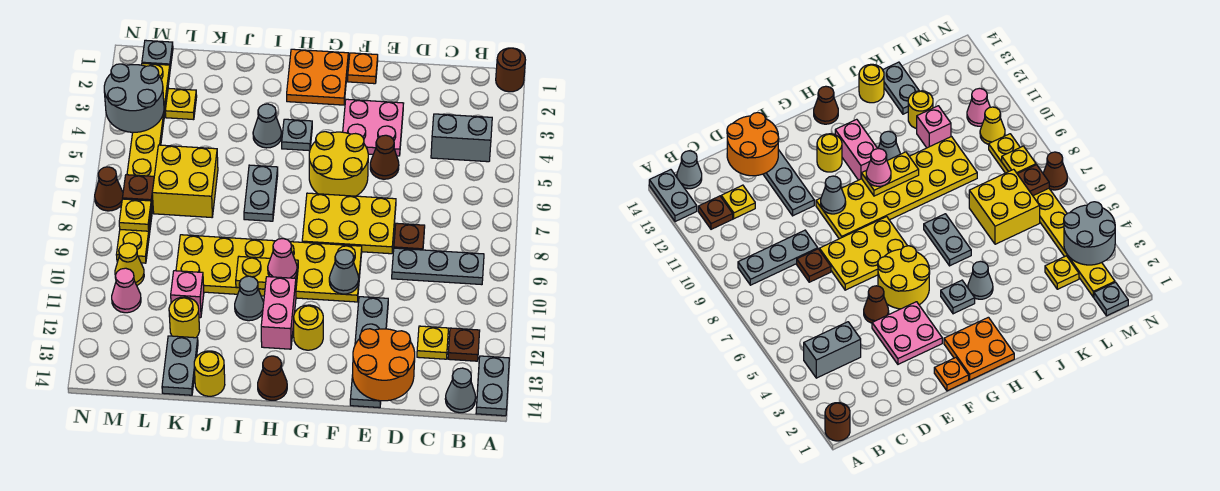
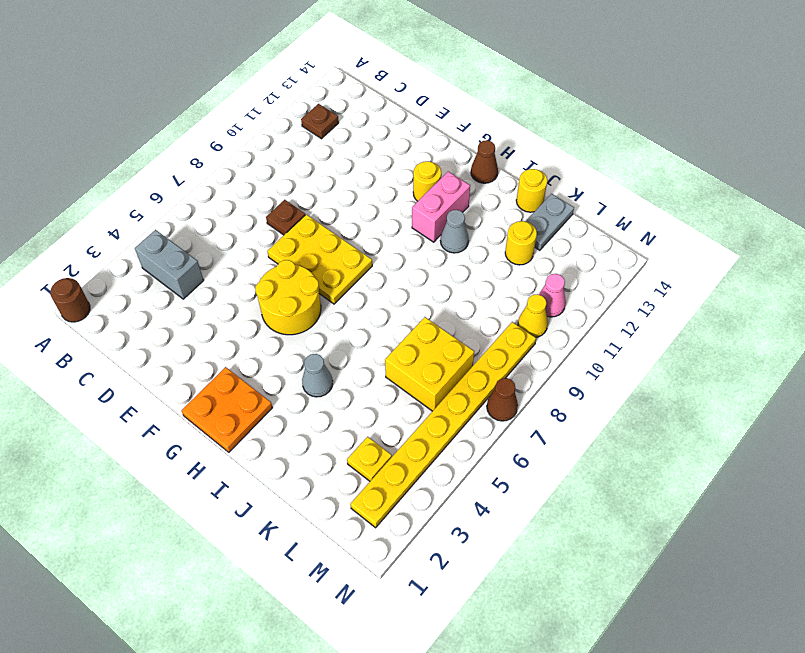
none -> grey plate A13:A14 level 1
none -> grey plate B9:D9 level 1
none -> grey cone B14 level 1
none -> yellow plate C12 level 1

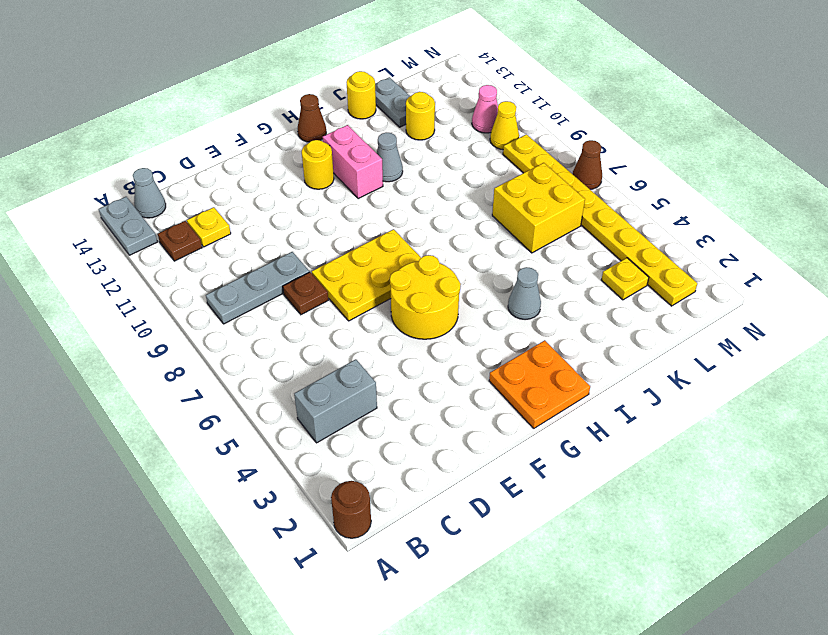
none -> pink plate E3:F4 level 1
none -> brown cone E5 level 1
none -> grey plate E11:E14 level 1
none -> orange plate F1 level 1

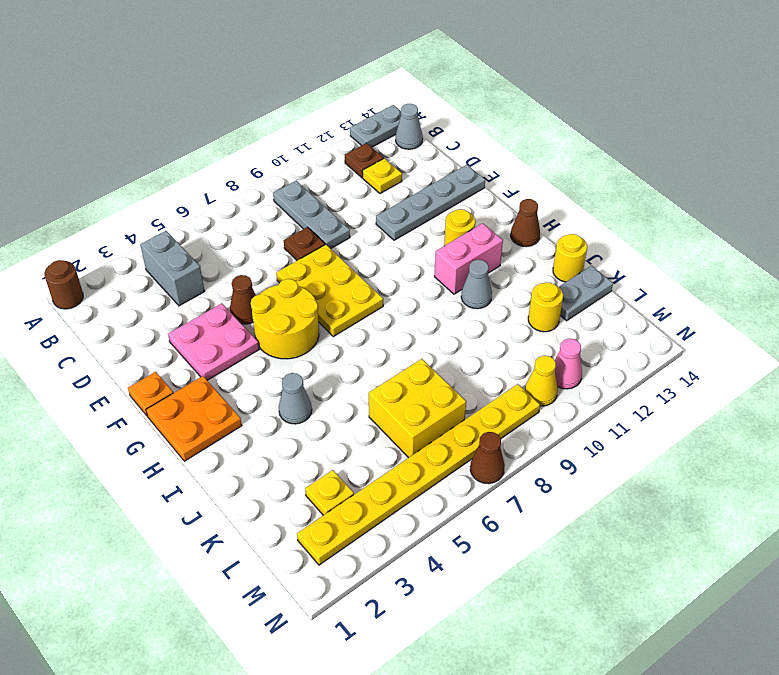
none -> yellow plate F9:K10 level 1
none -> grey plate H4 level 1
none -> grey plate I6:I7 level 1
none -> pink brick K11 level 1

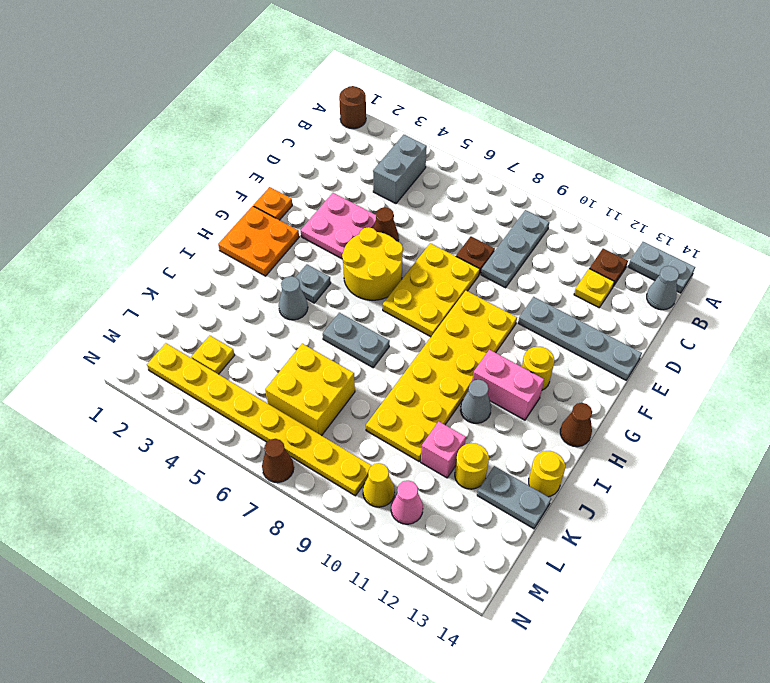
none -> grey plate M1 level 1
none -> orange round brick D13:E14 level 2
none -> grey cone F10 level 2
none -> yellow plate H10:I10 level 2

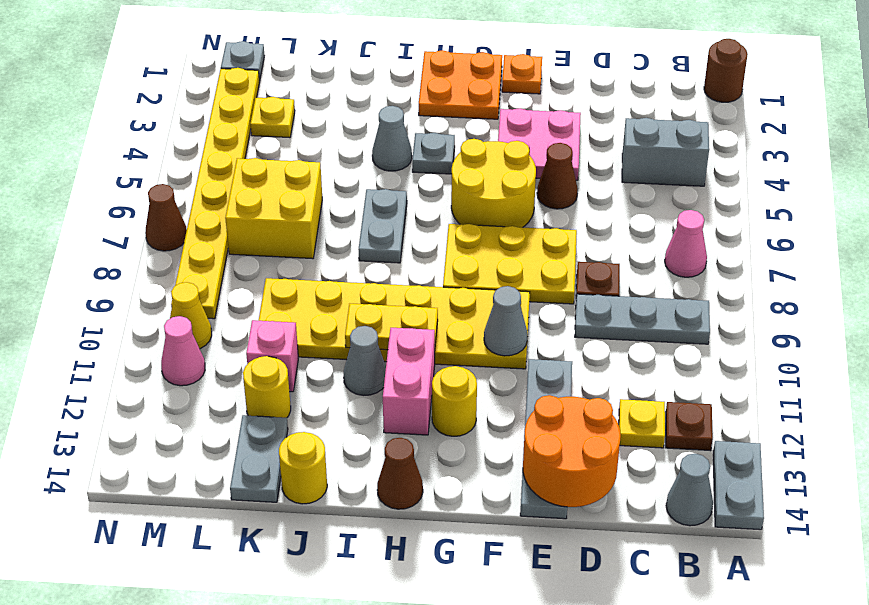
pink cone B7 level 1 -> pink cone H10 level 3
none -> grey round brick M3:N4 level 2
none -> brown plate M7 level 2
none -> yellow plate M8 level 2

